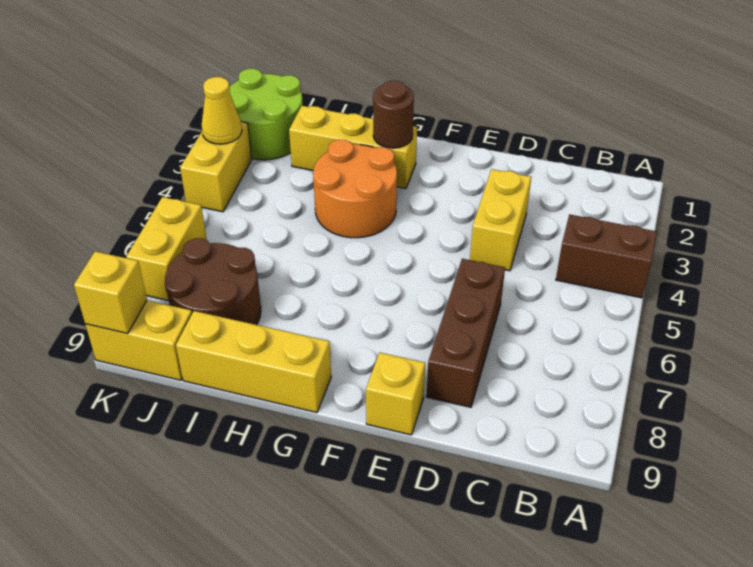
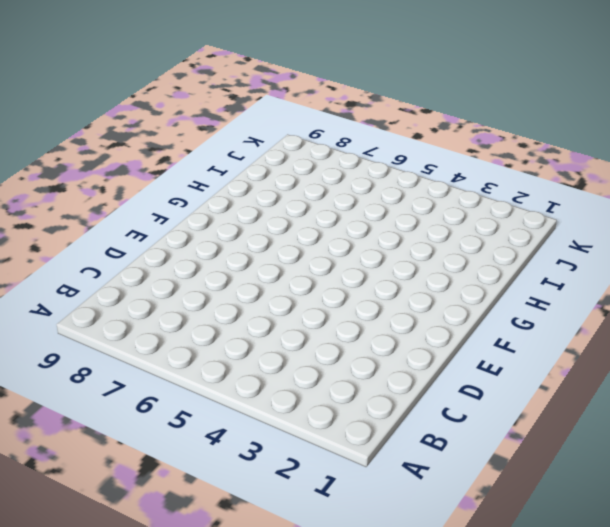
none -> brown brick A4:B4 level 1
none -> yellow brick D3:D4 level 1
none -> brown brick D6:D8 level 1

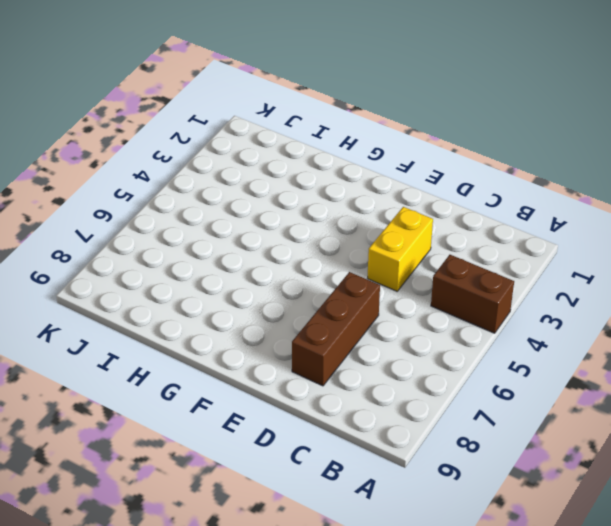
none -> yellow brick E9 level 1
none -> yellow brick G2:I2 level 1
none -> orange round brick G3:H4 level 1

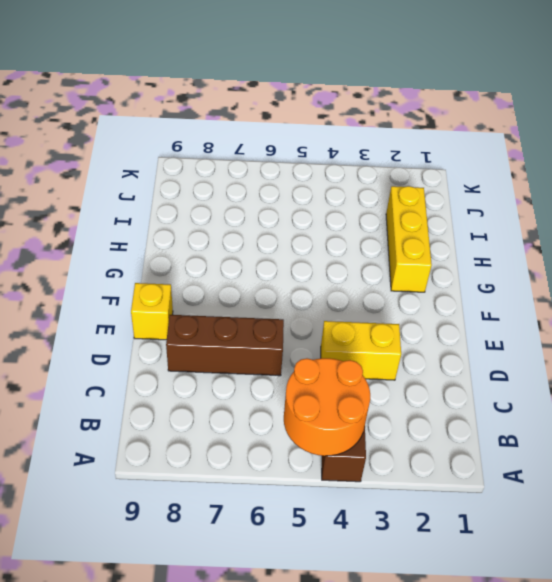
orange round brick A4:B5 level 2 -> orange round brick G3:H4 level 1
none -> yellow brick G9:I9 level 1
none -> brown round brick I7:J8 level 1
none -> lime round brick J1:K2 level 1

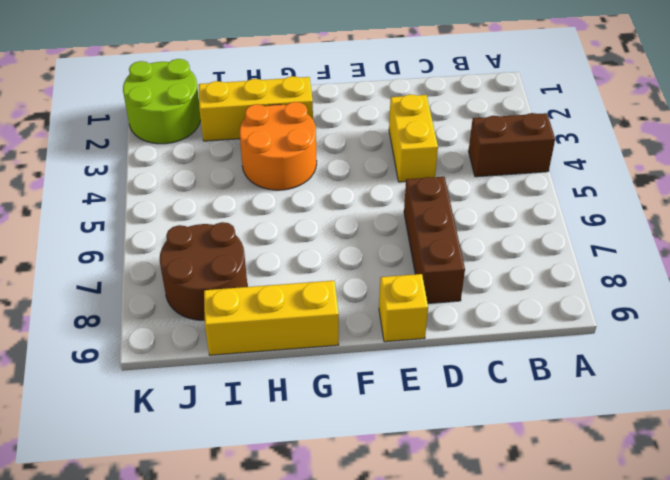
none -> yellow brick J9:K9 level 1
none -> yellow brick K3:K4 level 1
none -> yellow brick K6:K7 level 1

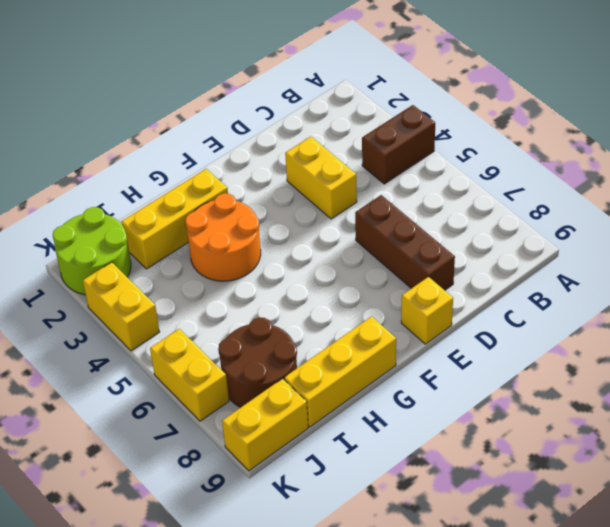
none -> brown round brick G2 level 2
none -> yellow cone K3 level 2
none -> yellow brick K9 level 2

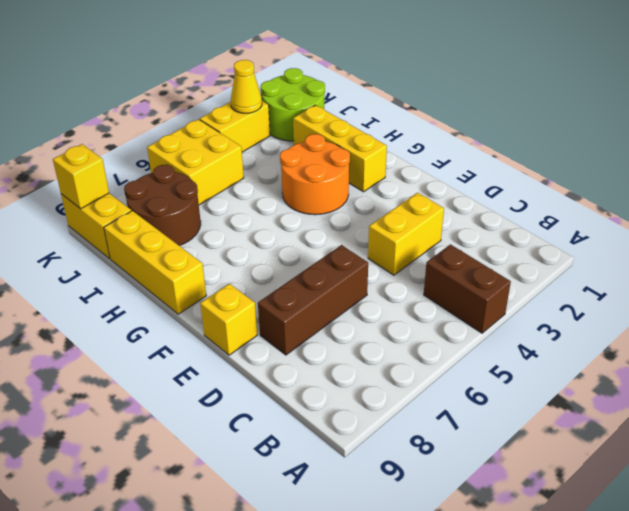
yellow brick J5:K6 level 1 -> yellow brick K6:K7 level 1
none -> brown round brick G2 level 2

